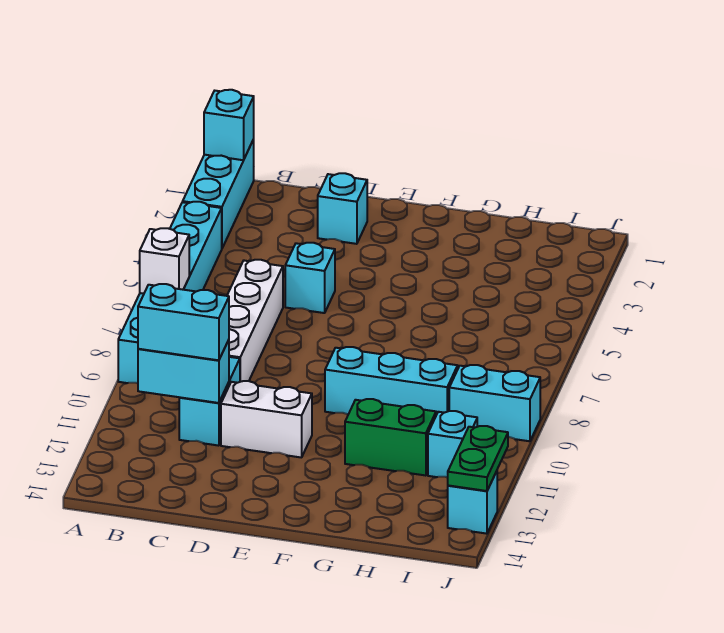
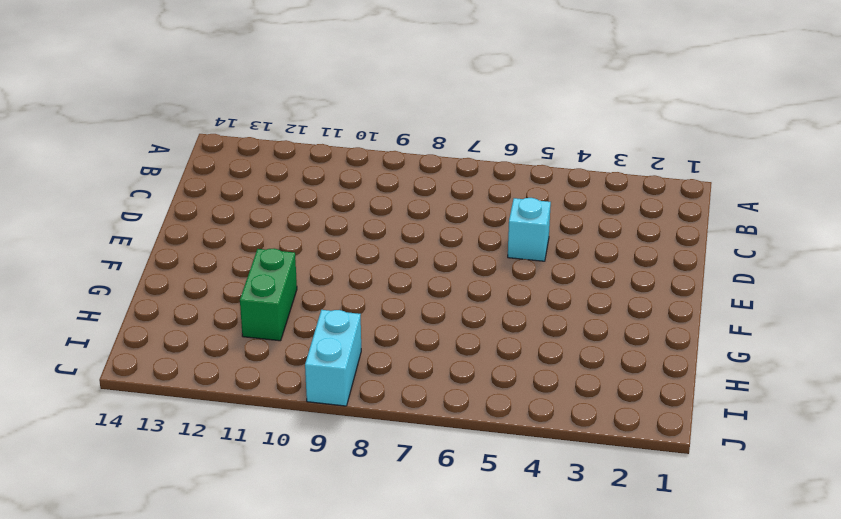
none -> cyan brick A1:A3 level 1
none -> cyan brick A4:A9 level 1
none -> white brick C6:C9 level 1

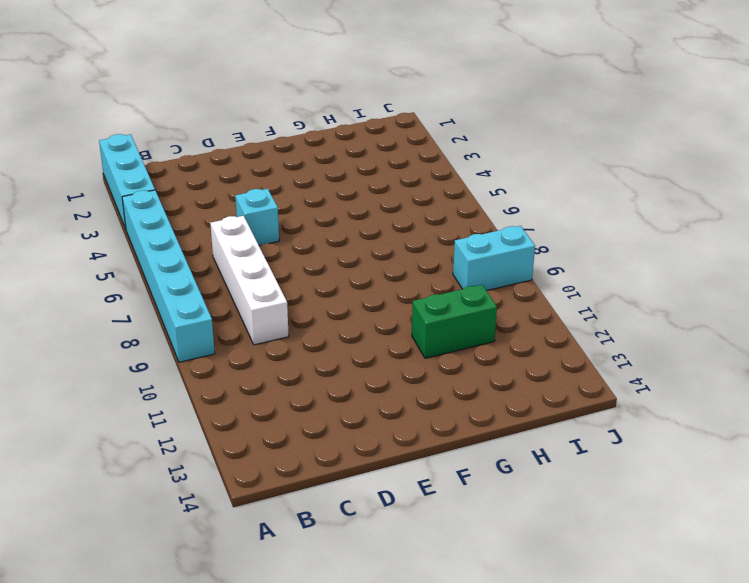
none -> cyan brick C10:C11 level 1
none -> cyan brick D2 level 1
none -> white brick D11:E11 level 1

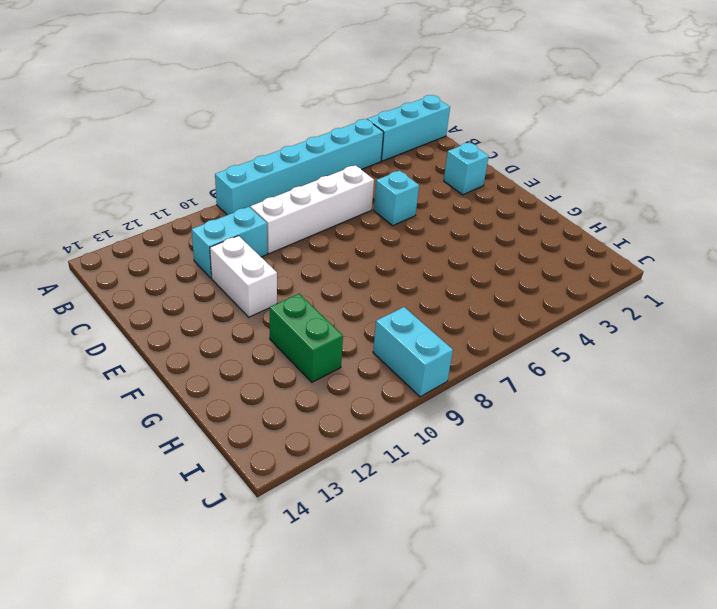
none -> cyan brick F9:H9 level 1
none -> cyan brick I11 level 1
none -> cyan brick J13 level 1

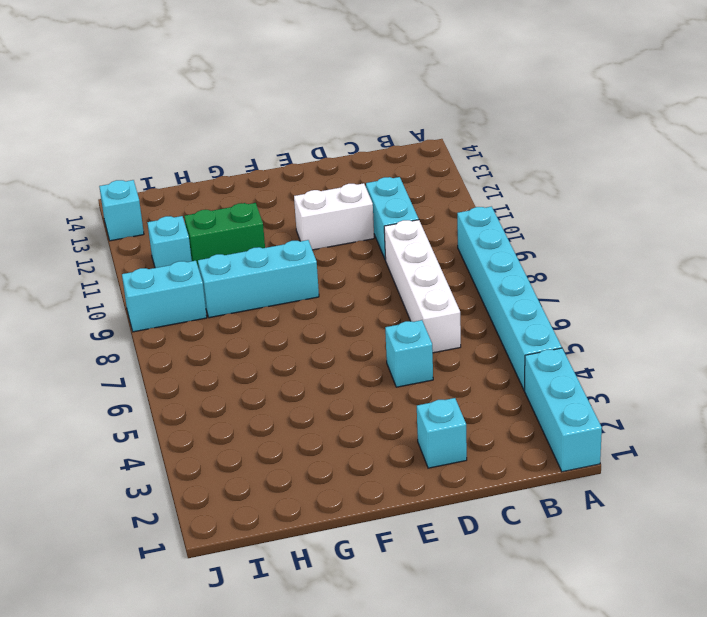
none -> cyan brick A1 level 2
none -> white brick A7 level 2
none -> cyan brick B11:C11 level 2

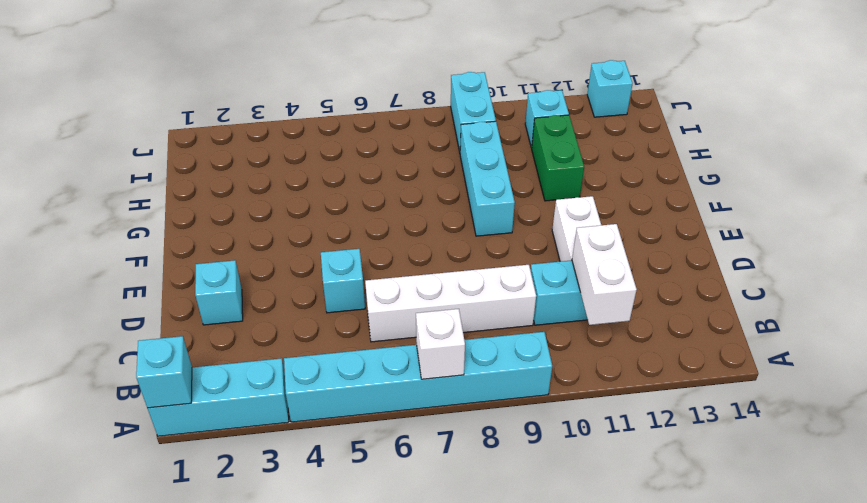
white brick B11:C11 level 2 -> cyan brick B11:C11 level 2
none -> green plate J12:J13 level 2
none -> cyan brick B11:C11 level 3

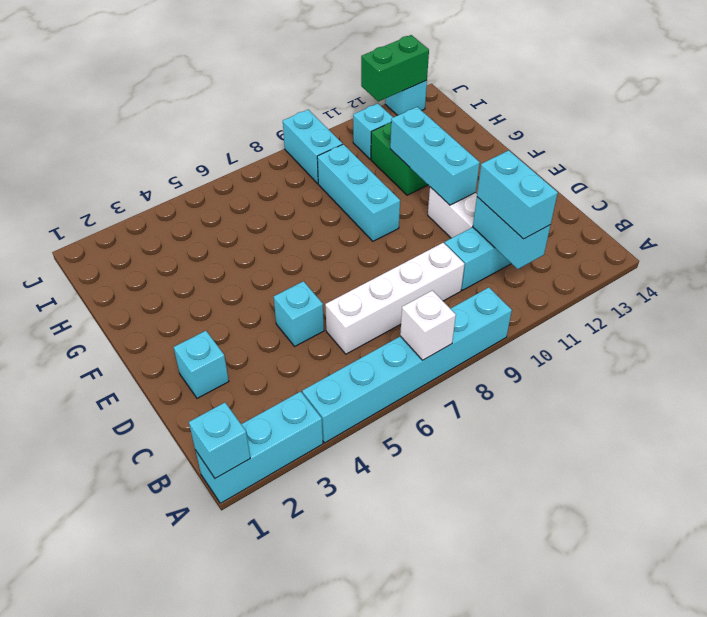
cyan brick E11:G11 level 2 -> none
green brick J12:J13 level 2 -> green plate J12:J13 level 2

